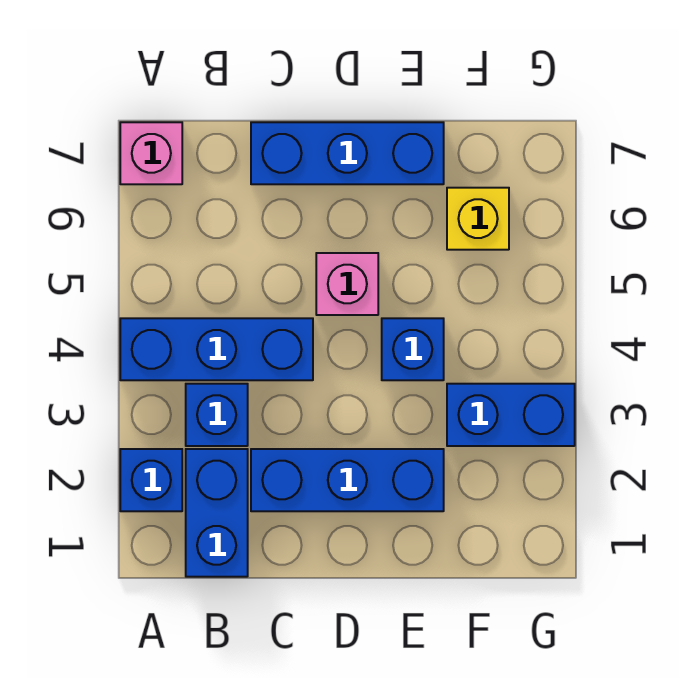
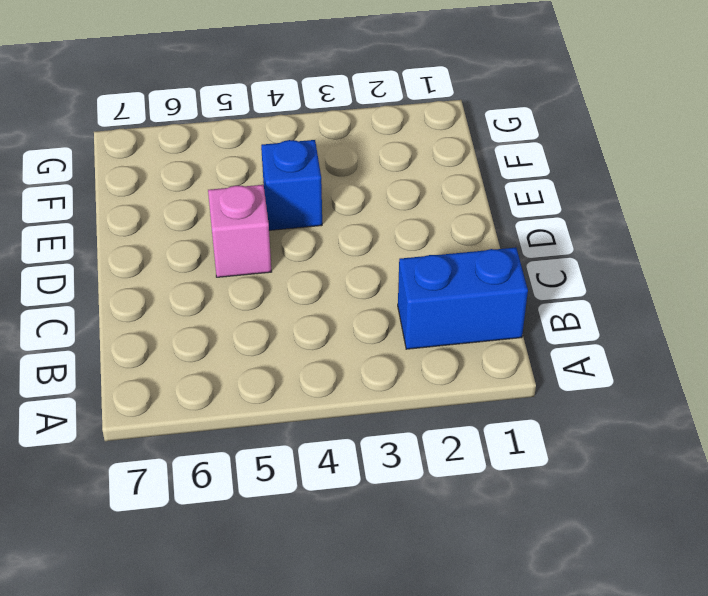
none -> blue brick A2 level 1
none -> blue brick A4:C4 level 1

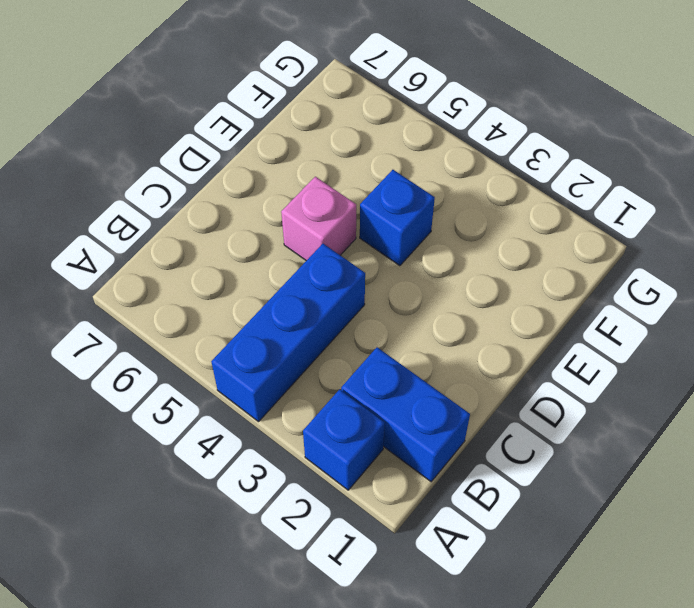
none -> pink brick A7 level 1
none -> blue brick B3 level 1

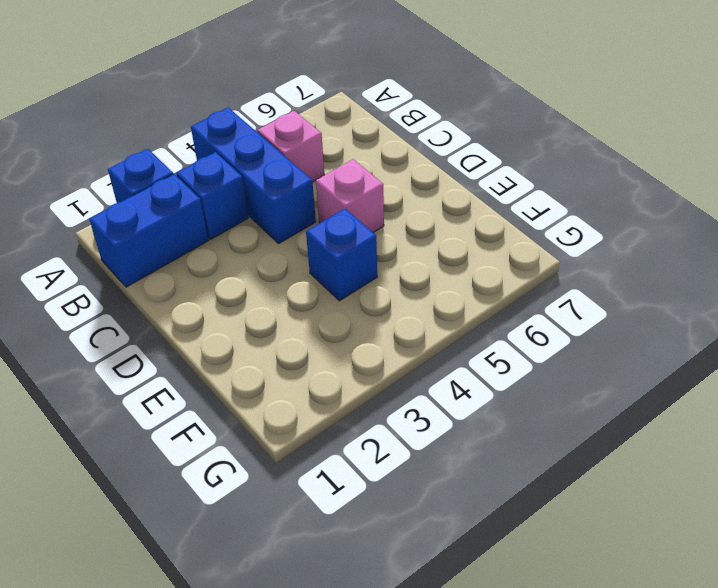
pink brick B5 level 1 -> pink brick A7 level 1
none -> blue brick C2:E2 level 1
none -> blue brick C7:E7 level 1

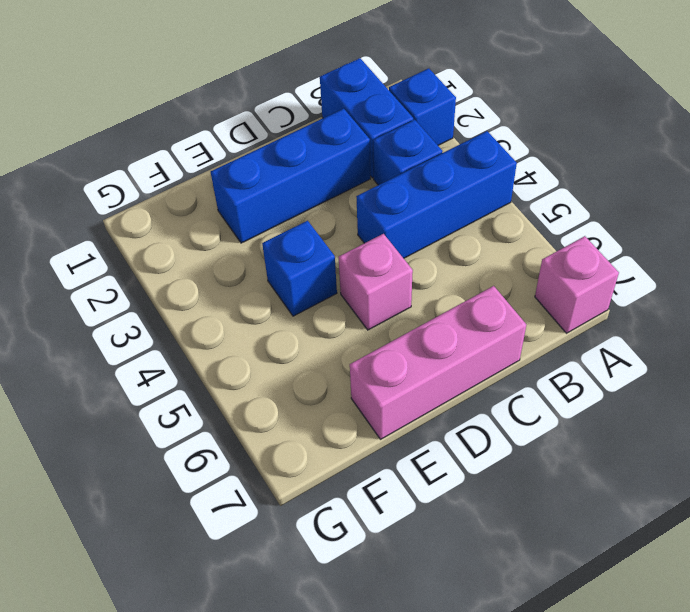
pink brick C7:E7 level 1 -> blue brick C7:E7 level 1
none -> blue brick F3:G3 level 1
none -> yellow brick F6 level 1

